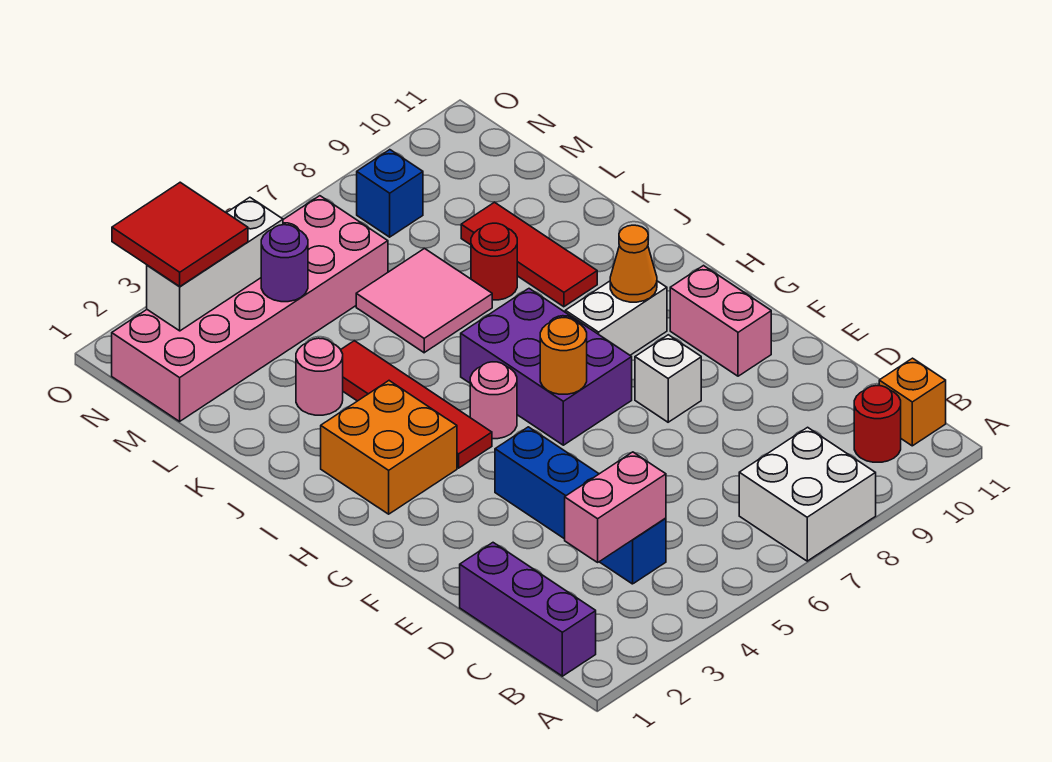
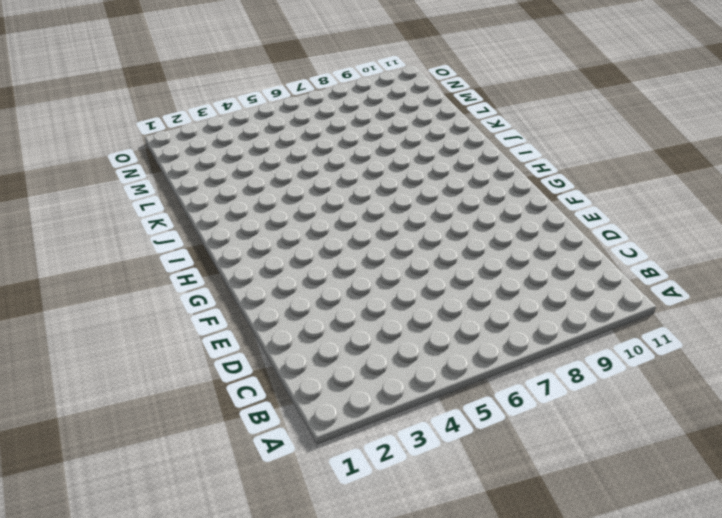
none -> white brick A7:B8 level 1
none -> purple brick B1:D1 level 1
none -> red round brick B10 level 1

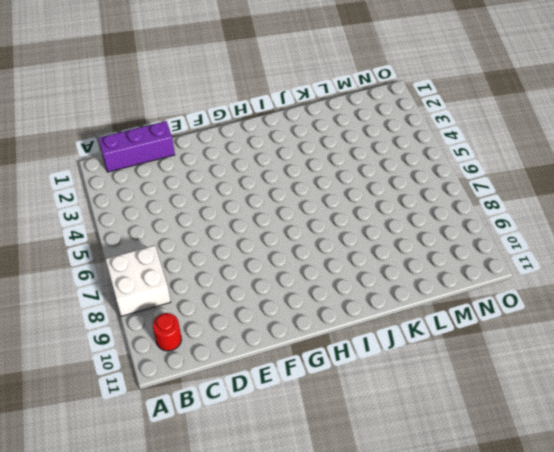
none -> orange brick B11 level 1
none -> blue brick C4:F4 level 1
none -> white brick F8 level 1

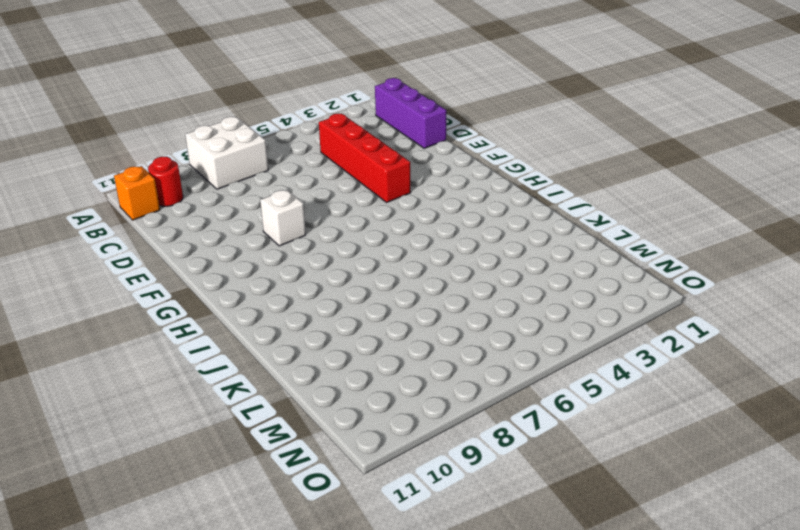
red brick C4:F4 level 1 -> blue brick C4:F4 level 1
none -> pink brick F10:G10 level 1
none -> purple brick G6:I7 level 1
none -> orange brick H2:I3 level 1

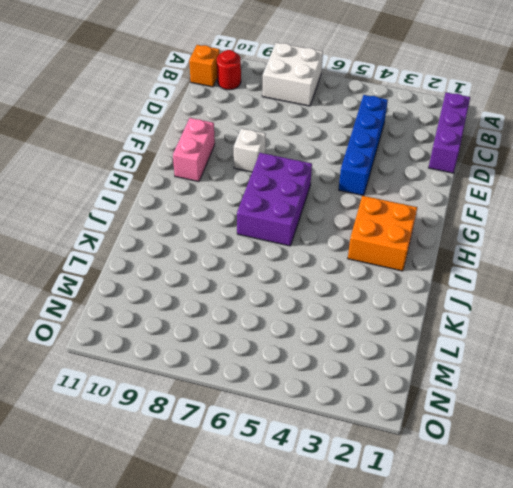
none -> red tile H4:K4 level 1
none -> pink round brick H5 level 1
none -> white brick H8:H9 level 1

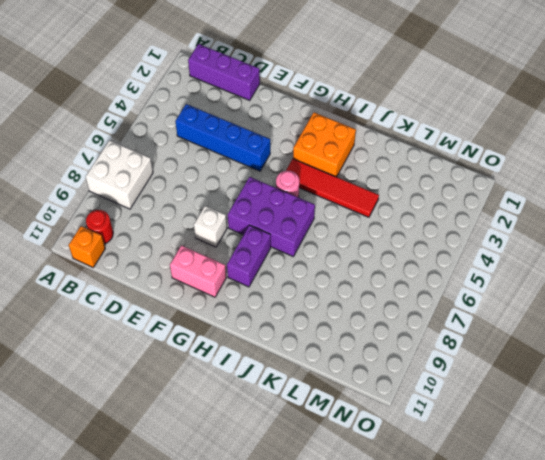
purple brick H8:H9 level 1 -> white brick H8:H9 level 1
none -> red tile J9:L9 level 1
none -> pink round brick K3 level 1
none -> pink tile K6:L7 level 1

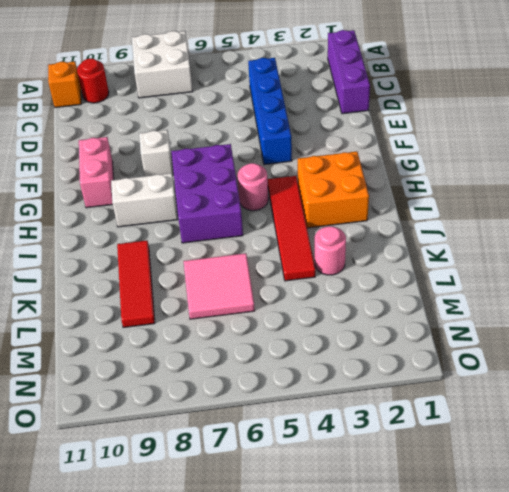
none -> red round brick K8 level 1
none -> pink brick M1:N6 level 1
none -> blue brick N8 level 1

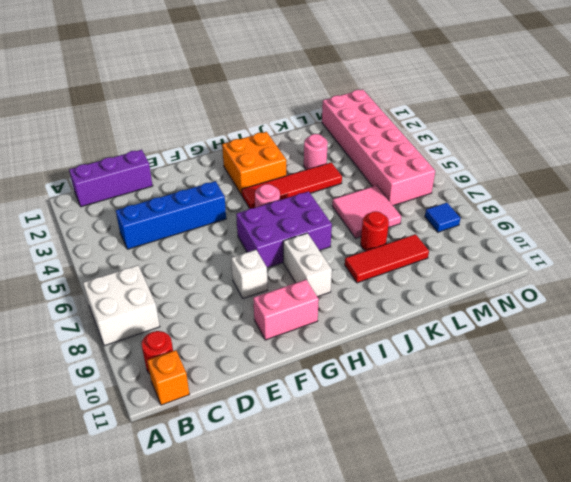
blue tile N8 level 1 -> blue brick N8 level 1
none -> pink brick C3:C4 level 2
none -> orange round brick G6 level 2
none -> orange cone H9 level 2

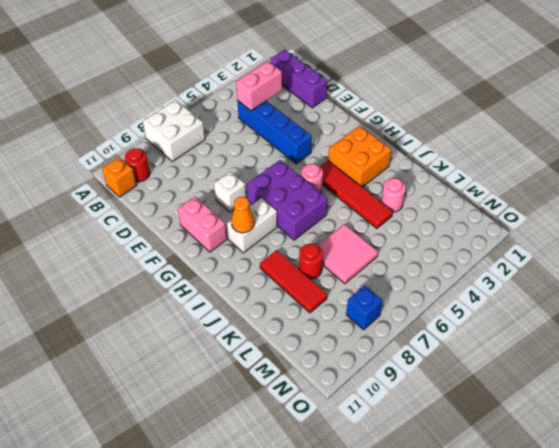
none -> pink brick M1:N6 level 1
none -> orange round brick G6 level 2
none -> purple round brick M4 level 2

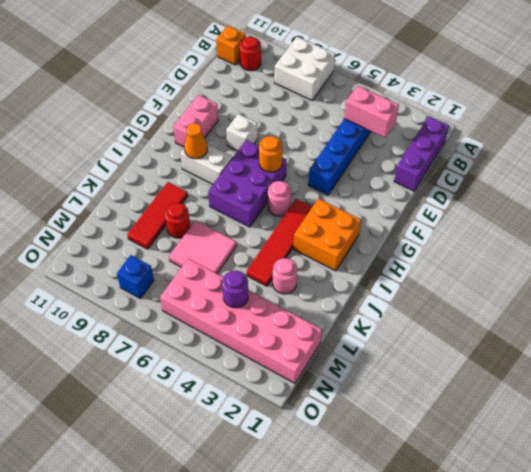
none -> white brick N2:N4 level 2
none -> red tile N2:O3 level 3

